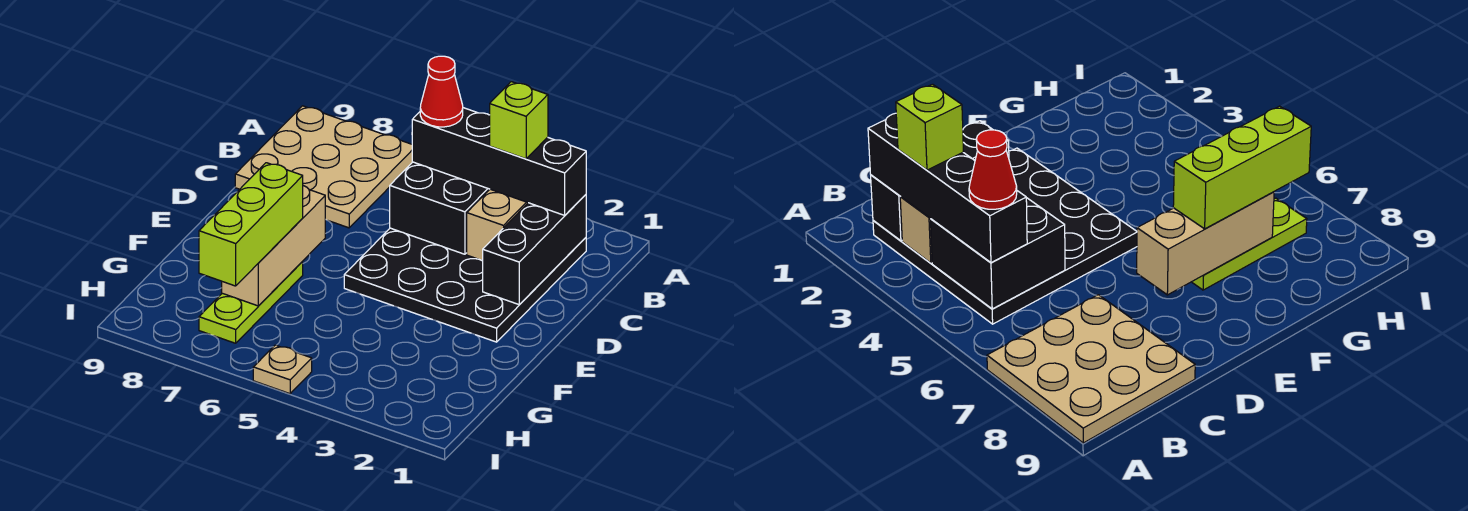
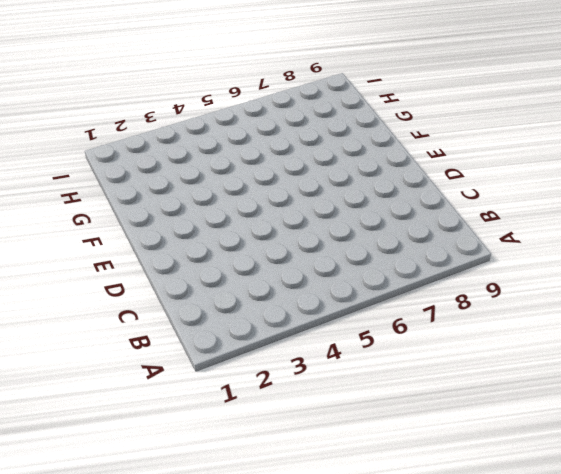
none -> tan plate A7:C9 level 1
none -> black plate B2:E5 level 1
none -> lime plate F7:H7 level 1

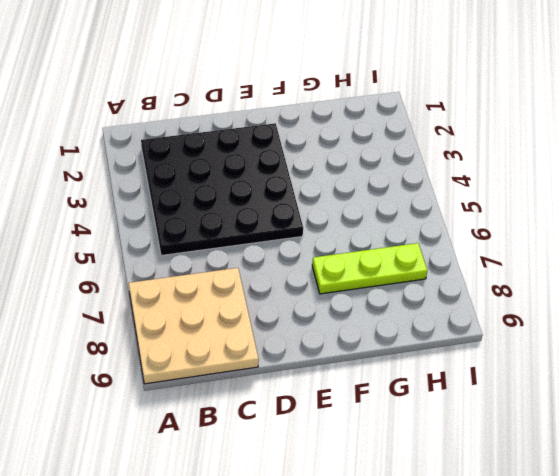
none -> tan plate I5 level 1
none -> black brick B2:D2 level 2
none -> tan brick B3:C3 level 2

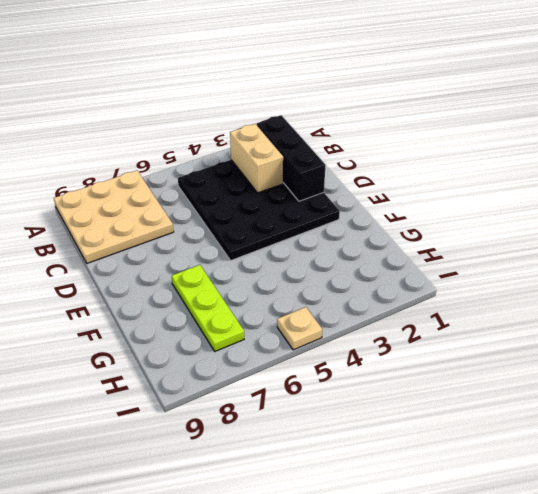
none -> black brick B4:C5 level 2
none -> tan brick E7:G7 level 2
none -> black brick B2:B5 level 3

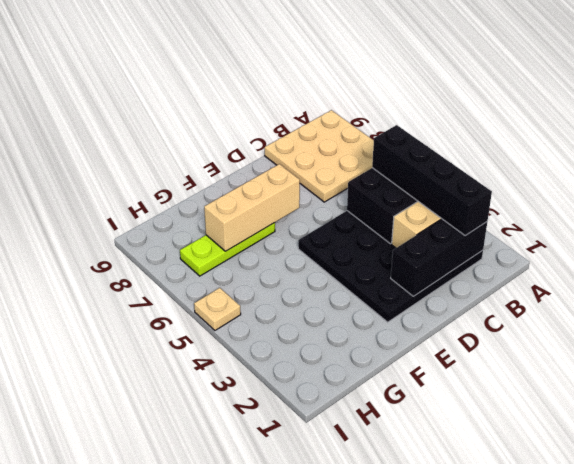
none -> lime brick F7:H7 level 3
none -> lime brick B3 level 4
none -> red cone B5 level 4

